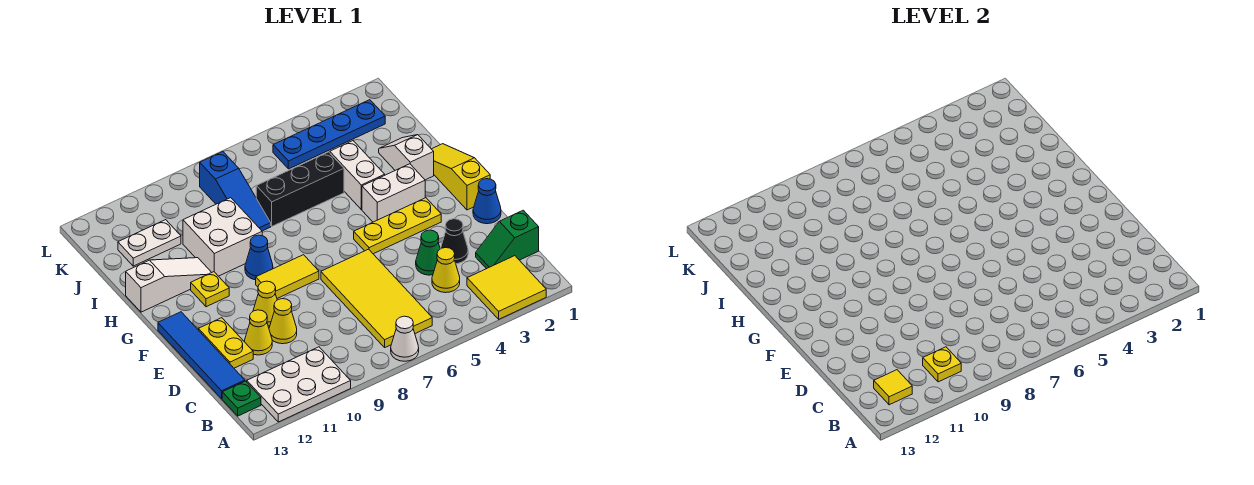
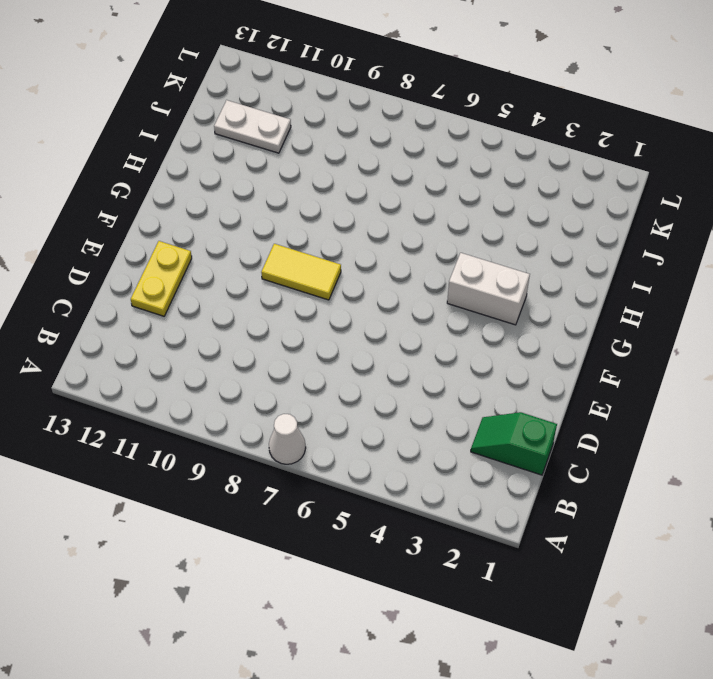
none -> yellow tile A2:B3 level 1
none -> white plate A10:B12 level 1
none -> yellow tile B6:E7 level 1
none -> green plate B13 level 1

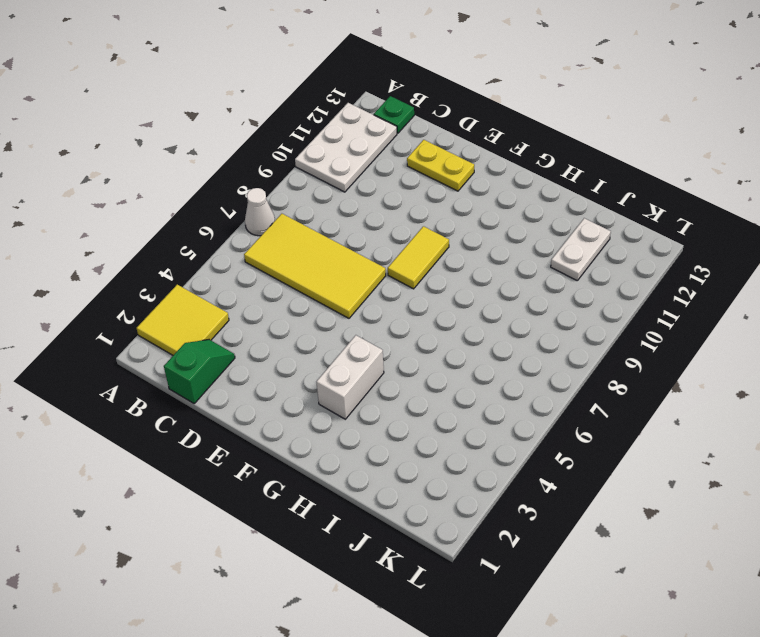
none -> yellow cone C4 level 1
none -> blue tile C13:F13 level 1
none -> black cone D3 level 1
none -> green cone D4 level 1

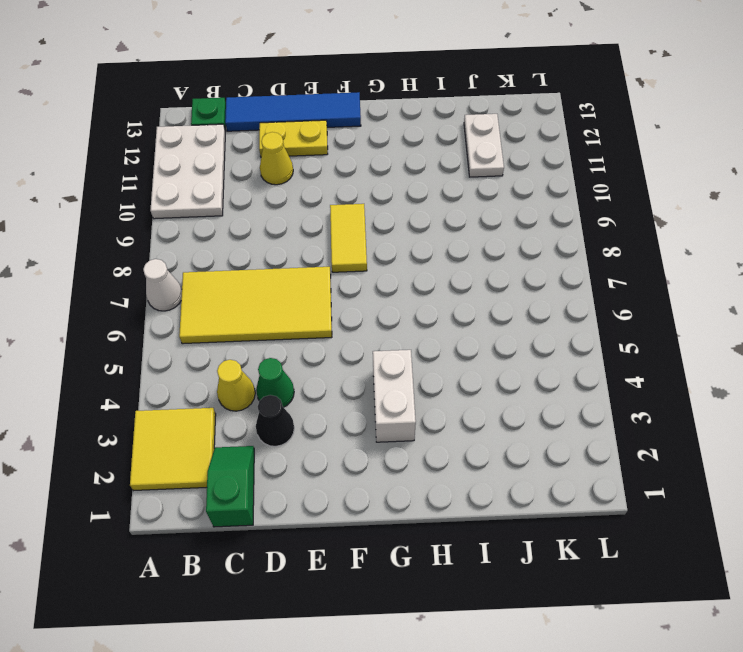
none -> yellow cone D10 level 1
none -> blue cone E1 level 1
none -> yellow cone E10 level 1
none -> yellow slope F1:H1 level 1 top F

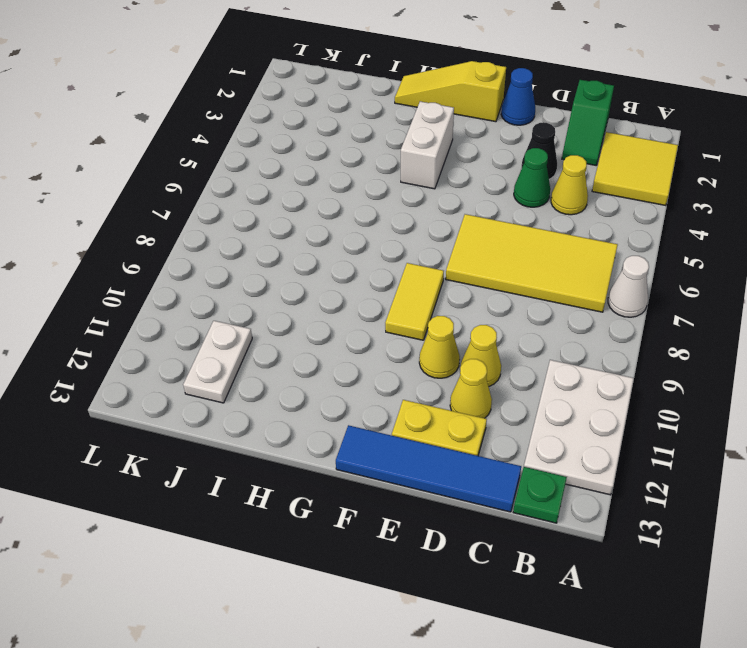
none -> yellow plate F3:F5 level 1
none -> blue cone G9 level 1
none -> yellow plate G11 level 1
none -> white slope H2:I2 level 1 top H

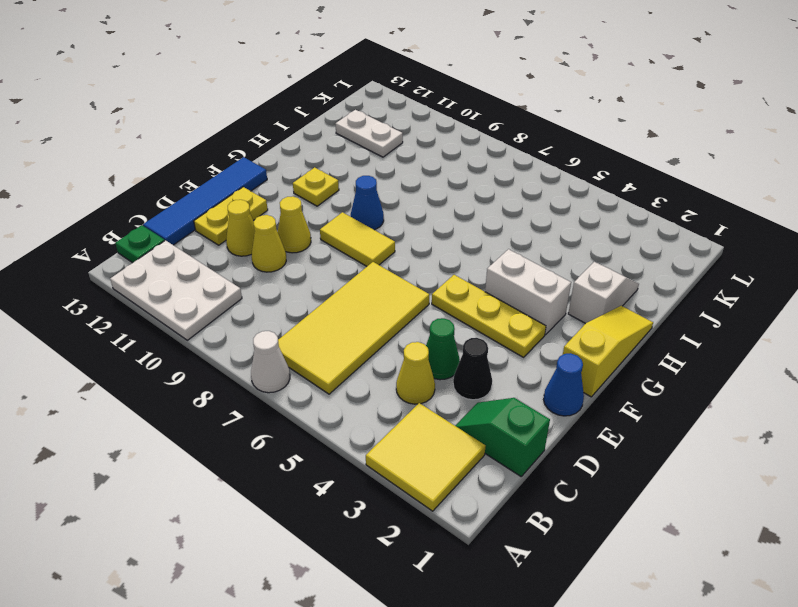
none -> white brick H4:I4 level 1
none -> white brick H9:I10 level 1
none -> white slope H11:H13 level 1 top 13
none -> black brick I5:I7 level 1

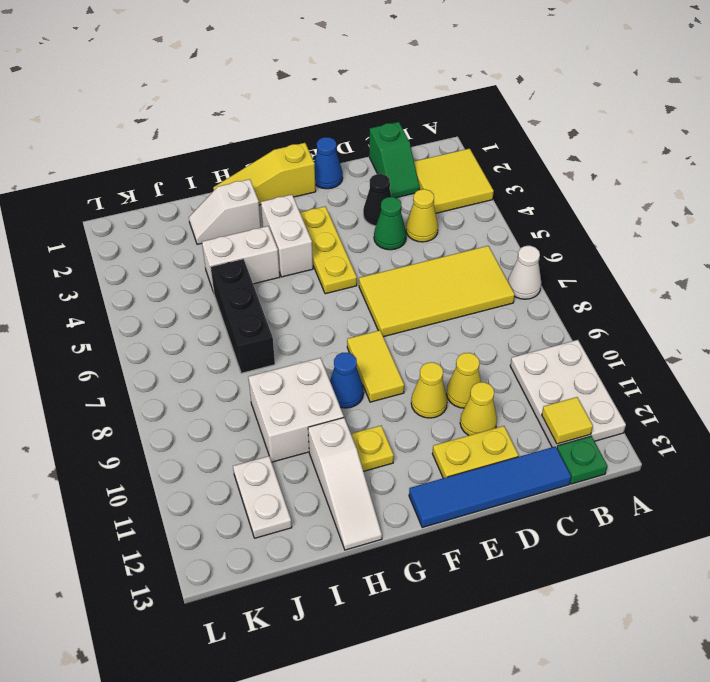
white slope H11:H13 level 1 top 11 -> white slope H11:H13 level 1 top 13
none -> blue slope I8:K8 level 1 top K
none -> blue plate K2:K5 level 1
none -> yellow plate B10 level 2

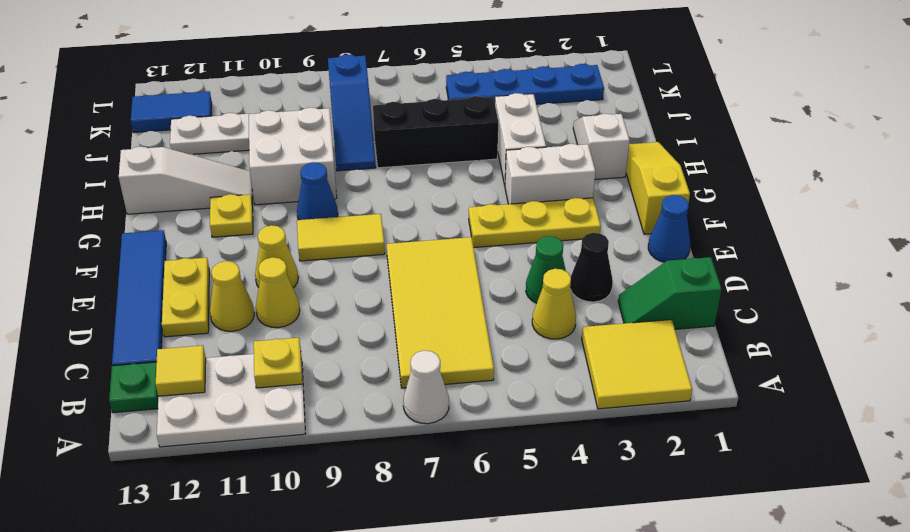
blue tile K12:K13 level 1 -> none

